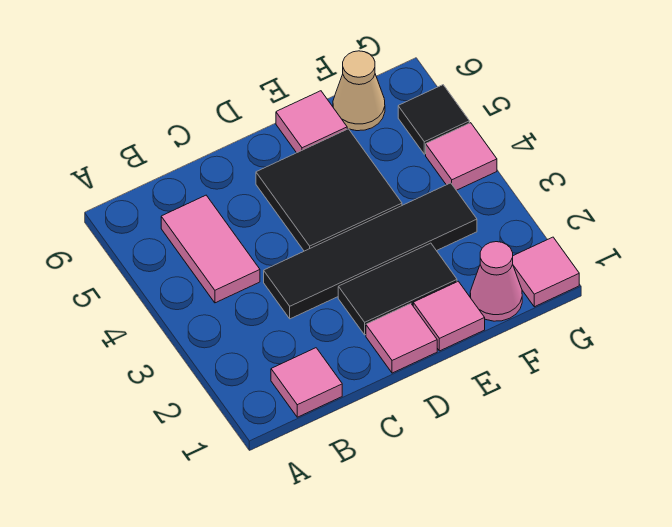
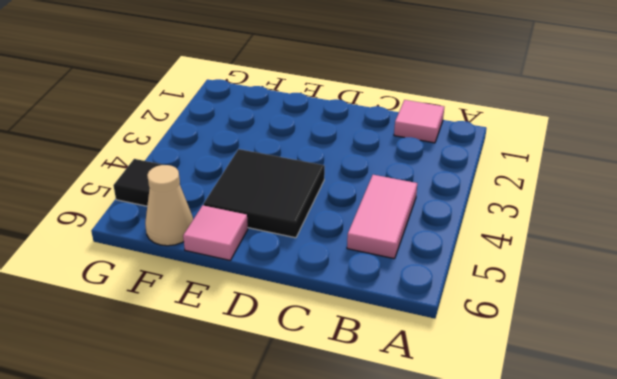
none -> black tile C3:F3 level 1
none -> pink tile D1 level 1
none -> black tile D2:E2 level 1

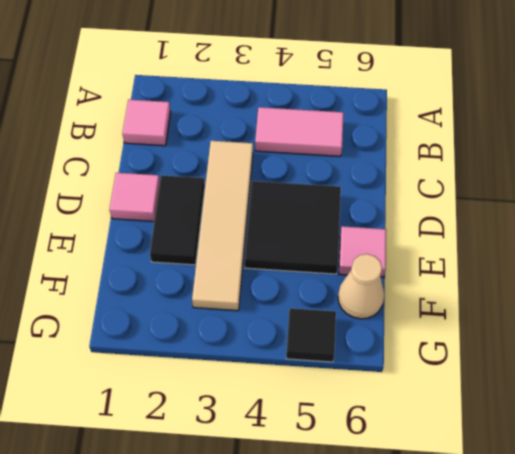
tan tile C3:F3 level 1 -> black tile C3:F3 level 1
none -> pink tile E1 level 1
none -> pink cone F1 level 1
none -> pink tile G1 level 1

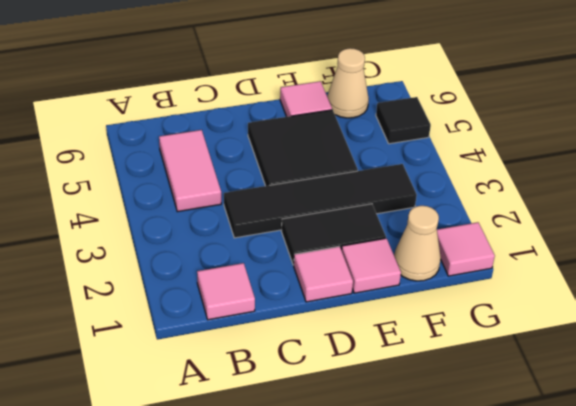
tan cone F1 level 1 -> pink cone F1 level 1
none -> pink tile G4 level 1

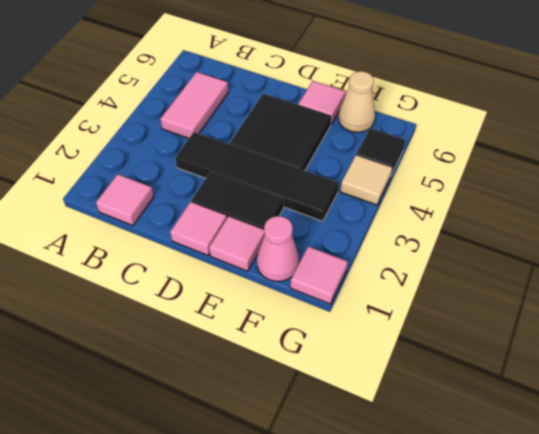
tan tile G4 level 1 -> pink tile G4 level 1

